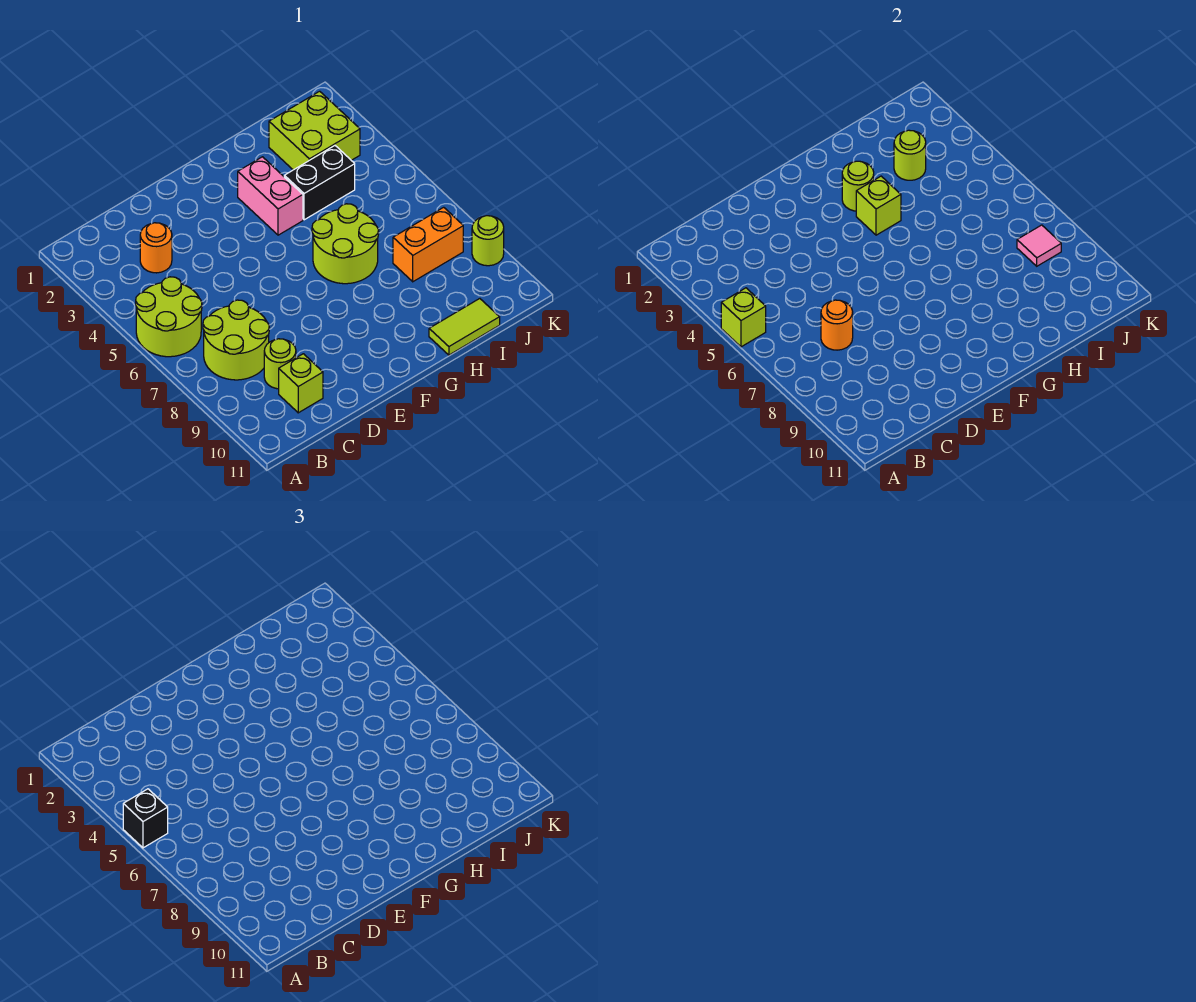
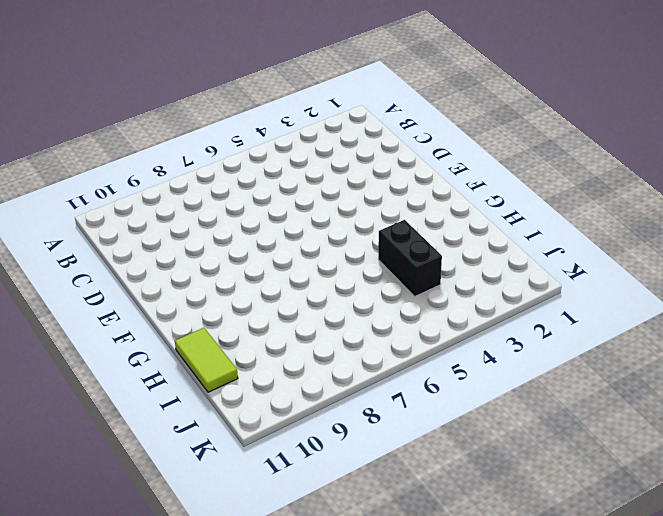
none -> lime round brick A5:B6 level 1
none -> lime round brick B7:C8 level 1
none -> orange round brick C3 level 1

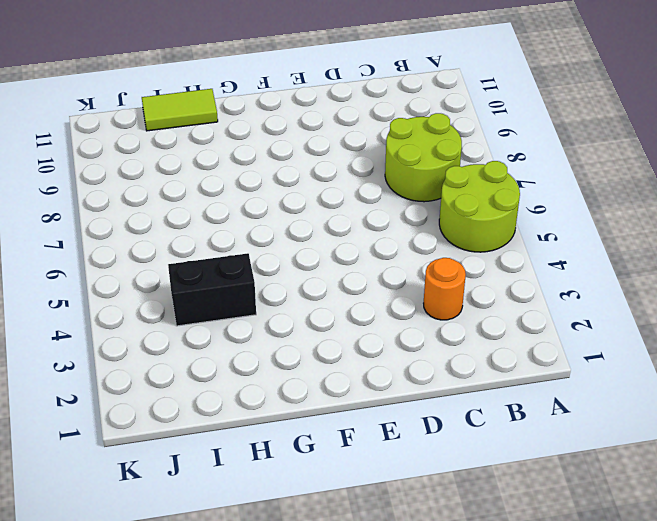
none -> lime round brick C9 level 1
none -> lime brick C10 level 1
none -> pink brick G3:G4 level 1

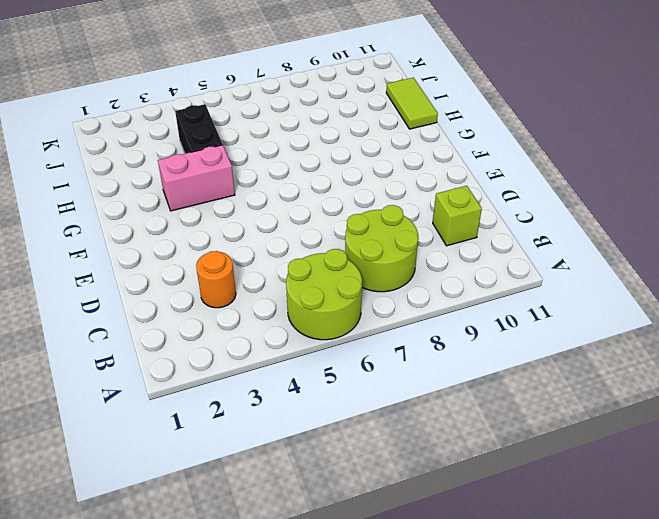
none -> lime round brick C9 level 1
none -> lime round brick G6:H7 level 1
none -> lime brick I2:J3 level 1

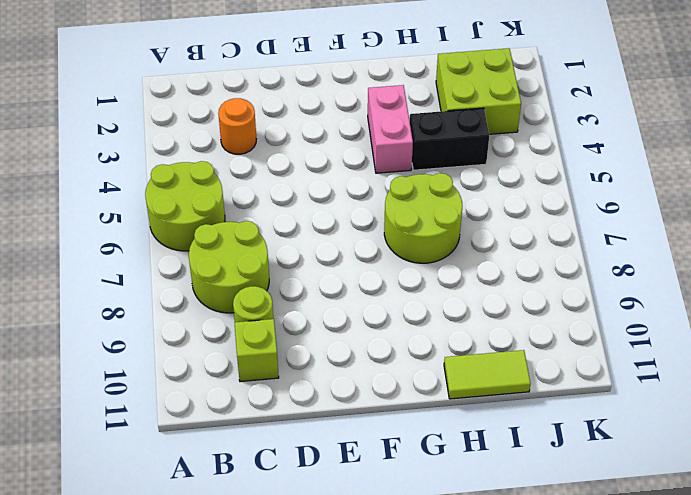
none -> orange brick I8:J8 level 1
none -> lime round brick K9 level 1
none -> lime brick A5 level 2

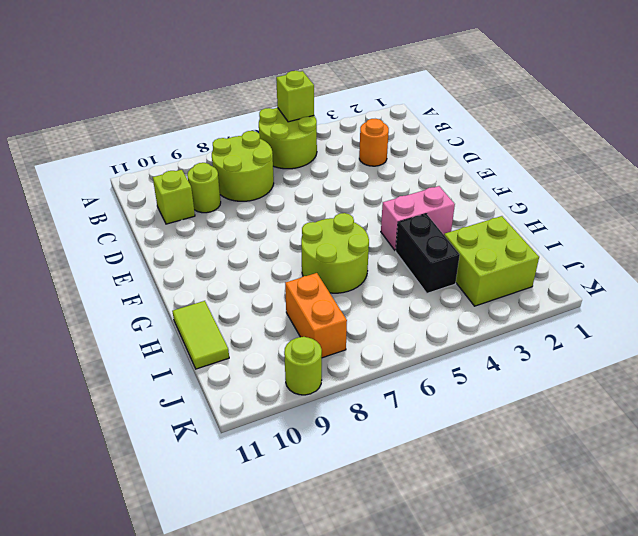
none -> orange round brick C7 level 2
none -> lime round brick G3 level 2
none -> lime brick G4 level 2

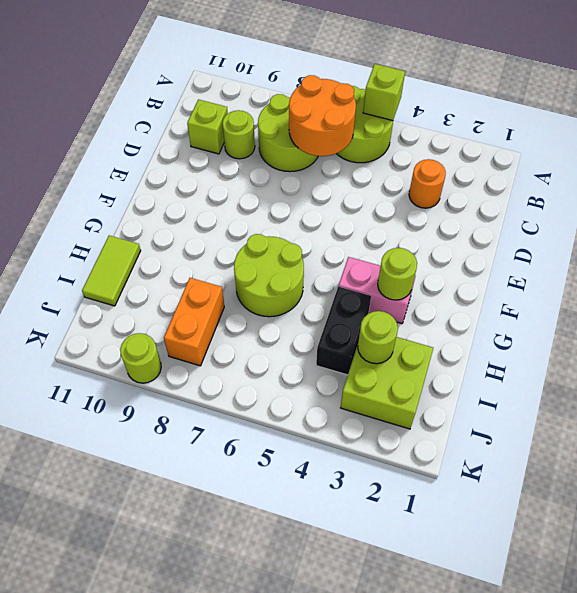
orange round brick B6:C7 level 2 -> orange round brick C7 level 2
none -> lime brick G4 level 2
none -> pink tile J8 level 2
none -> black brick A5 level 3

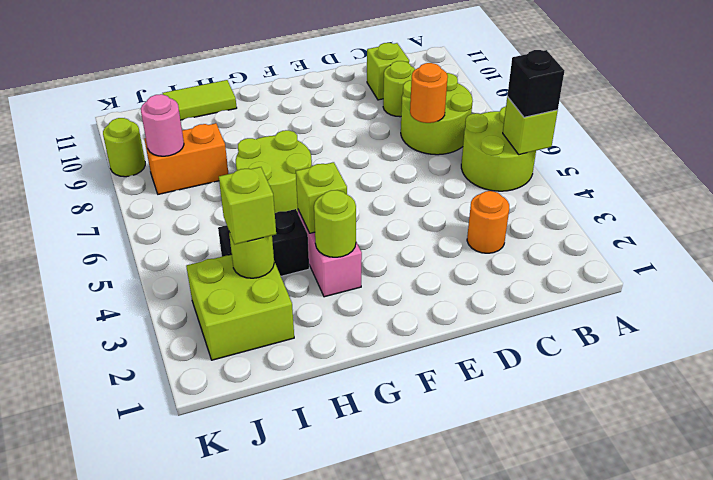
lime brick I3 level 3 -> none
pink round brick J8 level 2 -> pink tile J8 level 2

